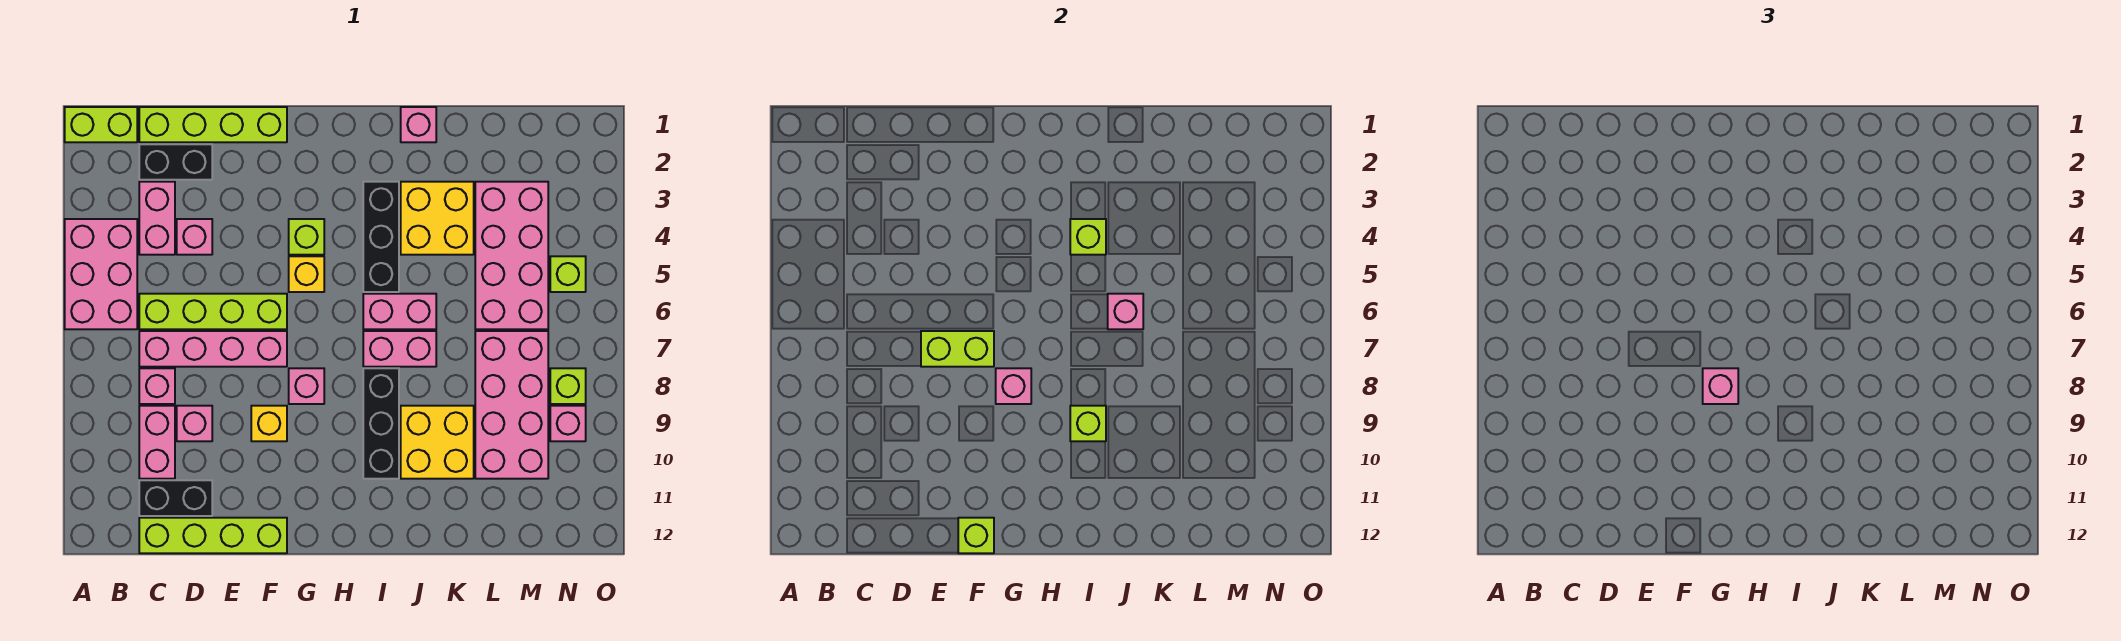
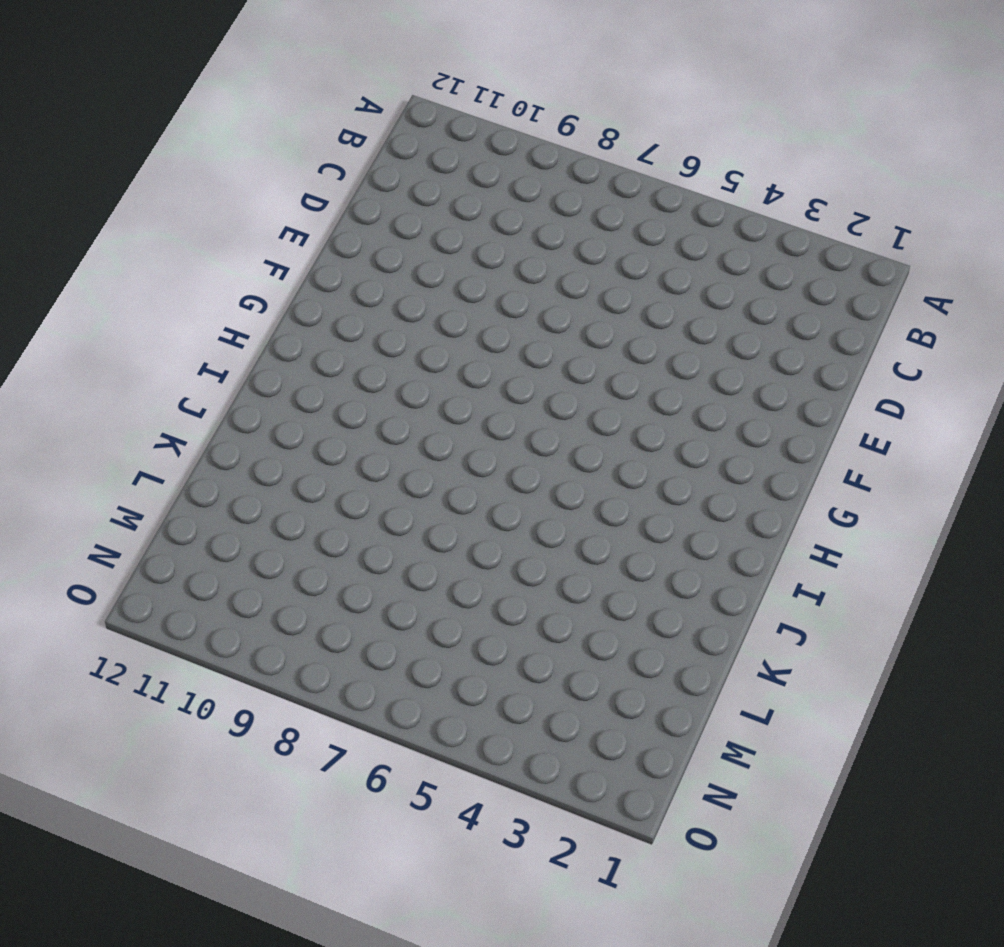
none -> lime brick A1:B1 level 1
none -> pink brick A4:B6 level 1
none -> lime brick C1:F1 level 1
none -> black brick C2:D2 level 1

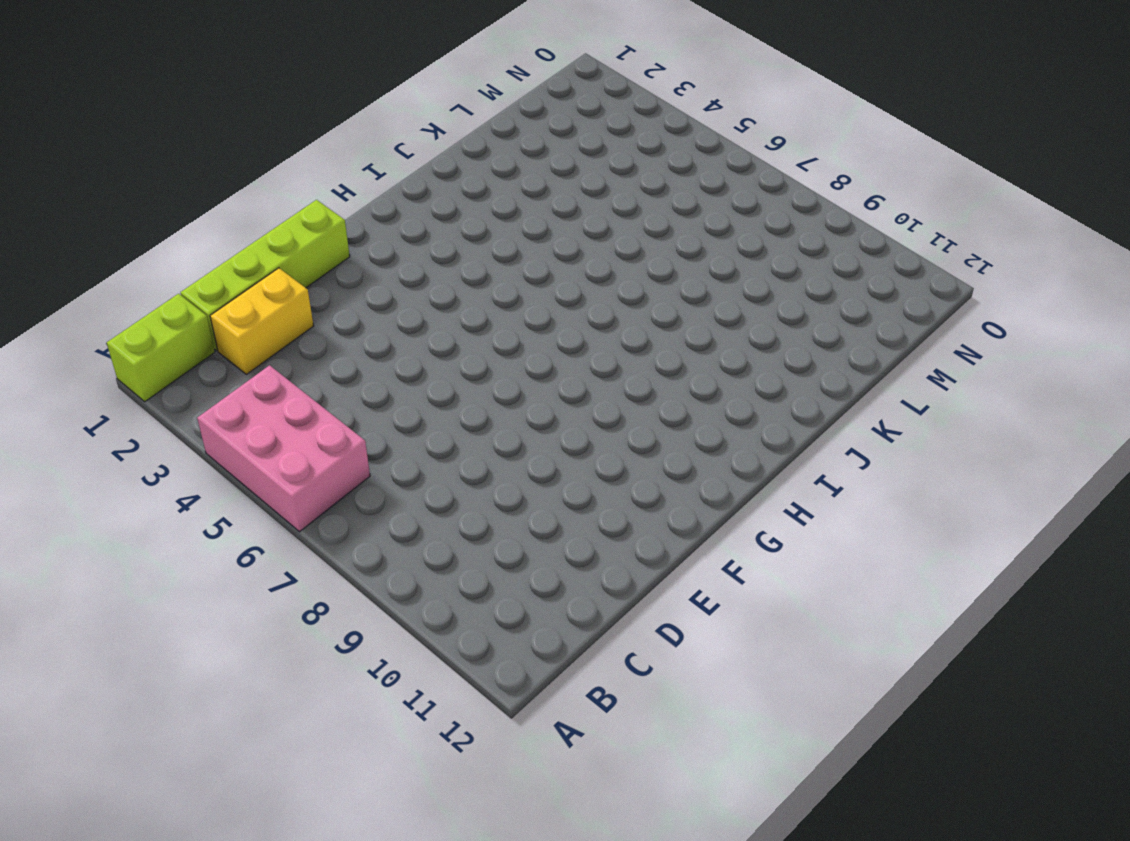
yellow brick C2:D2 level 1 -> black brick C2:D2 level 1
none -> pink brick C3:C4 level 1
none -> lime brick C6:F6 level 1
none -> pink brick C7:F7 level 1
none -> pink brick C8 level 1

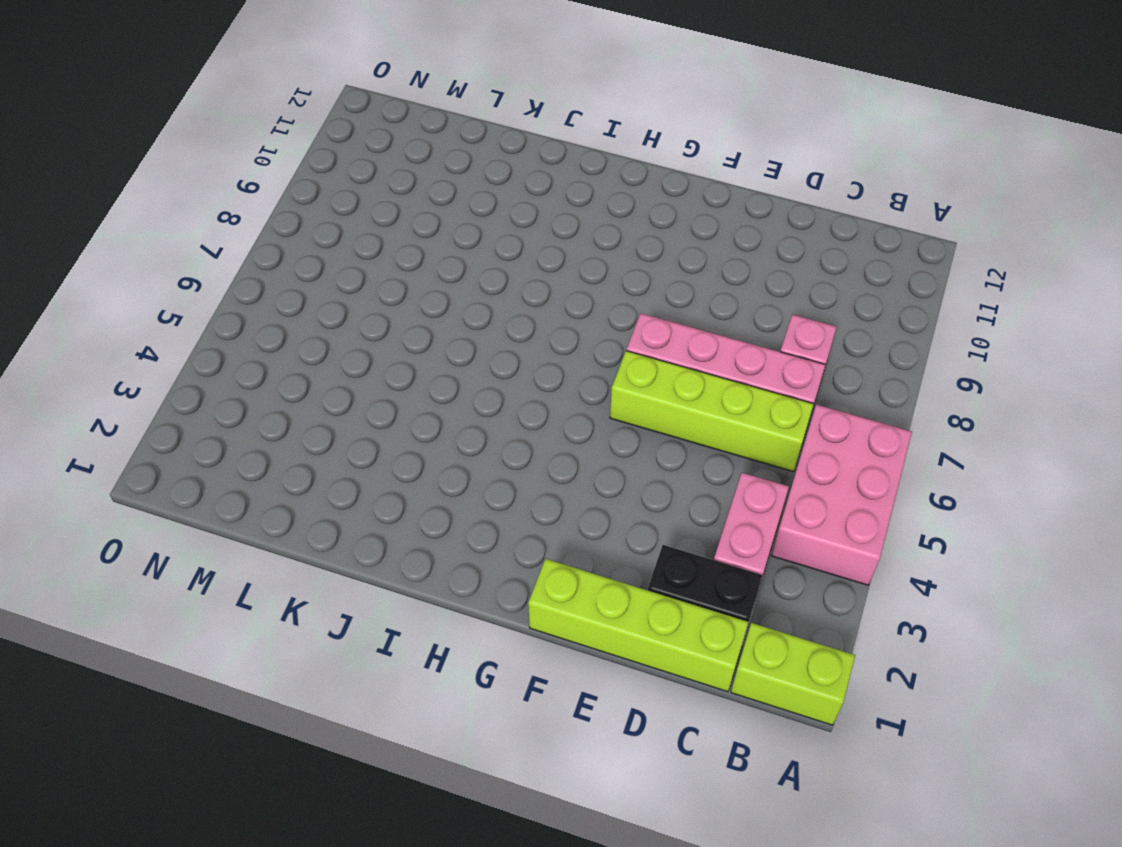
none -> pink brick C9:C10 level 1
none -> black brick C11:D11 level 1
none -> lime brick C12:F12 level 1
none -> pink brick D4 level 1

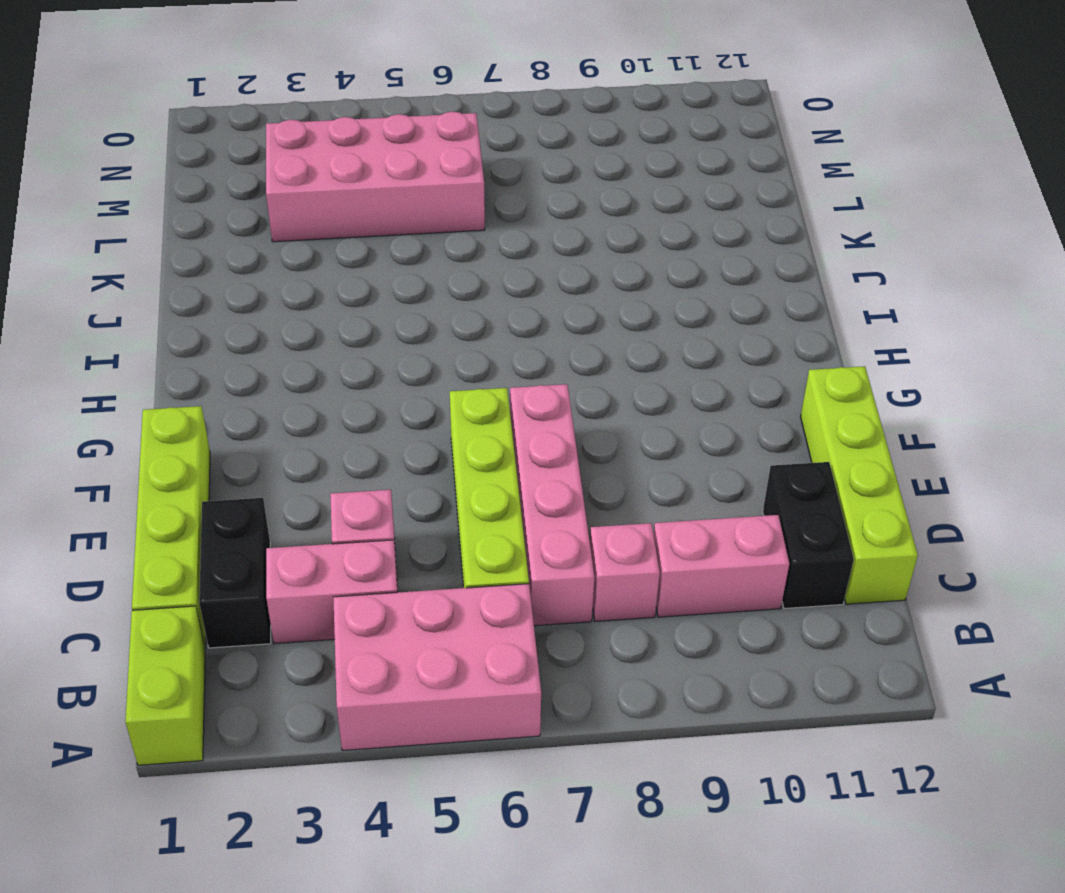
none -> pink brick D9 level 1
none -> yellow brick F9 level 1
none -> lime brick G4 level 1
none -> yellow brick G5 level 1

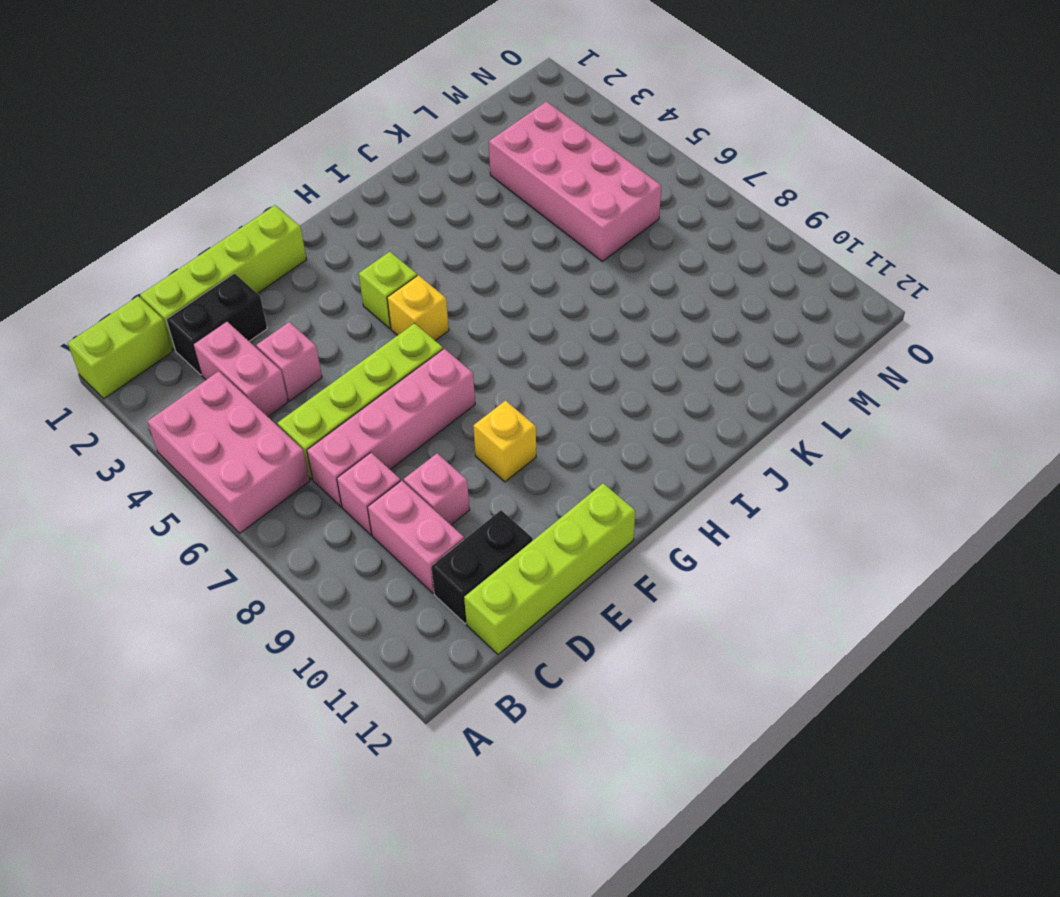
none -> pink brick G8 level 1
none -> black brick I3:I5 level 1
none -> pink brick I6:J6 level 1
none -> pink brick I7:J7 level 1

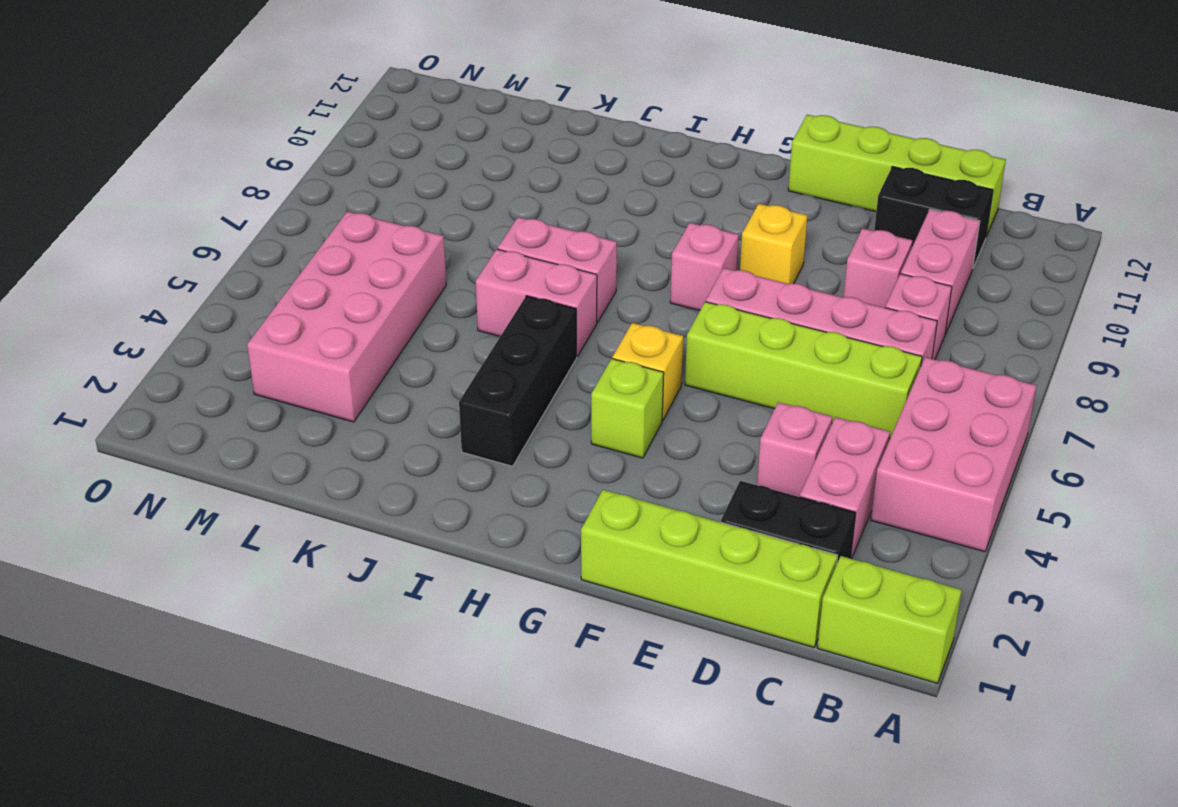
none -> black brick I8:I10 level 1
none -> pink brick J1 level 1
none -> yellow brick J3:K4 level 1
none -> yellow brick J9:K10 level 1

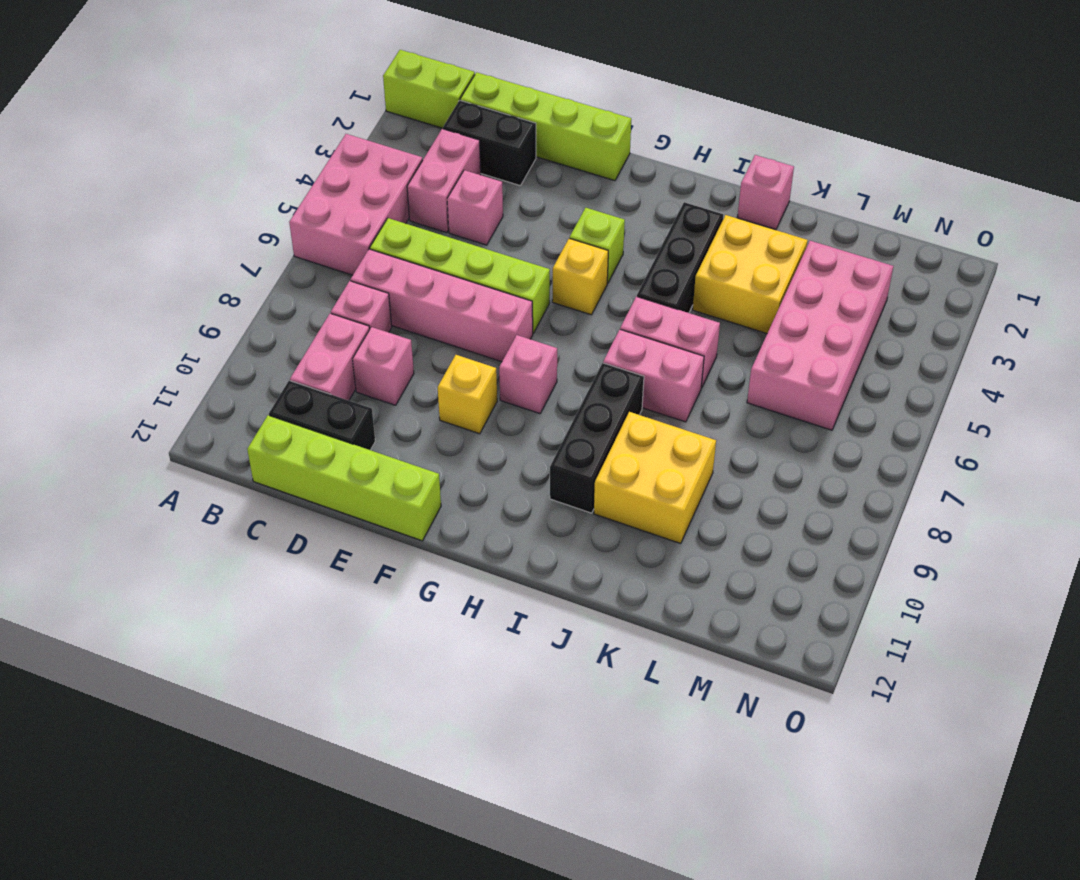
none -> pink brick L7:M10 level 1
none -> lime brick N5 level 1
none -> lime brick N8 level 1
none -> pink brick N9 level 1

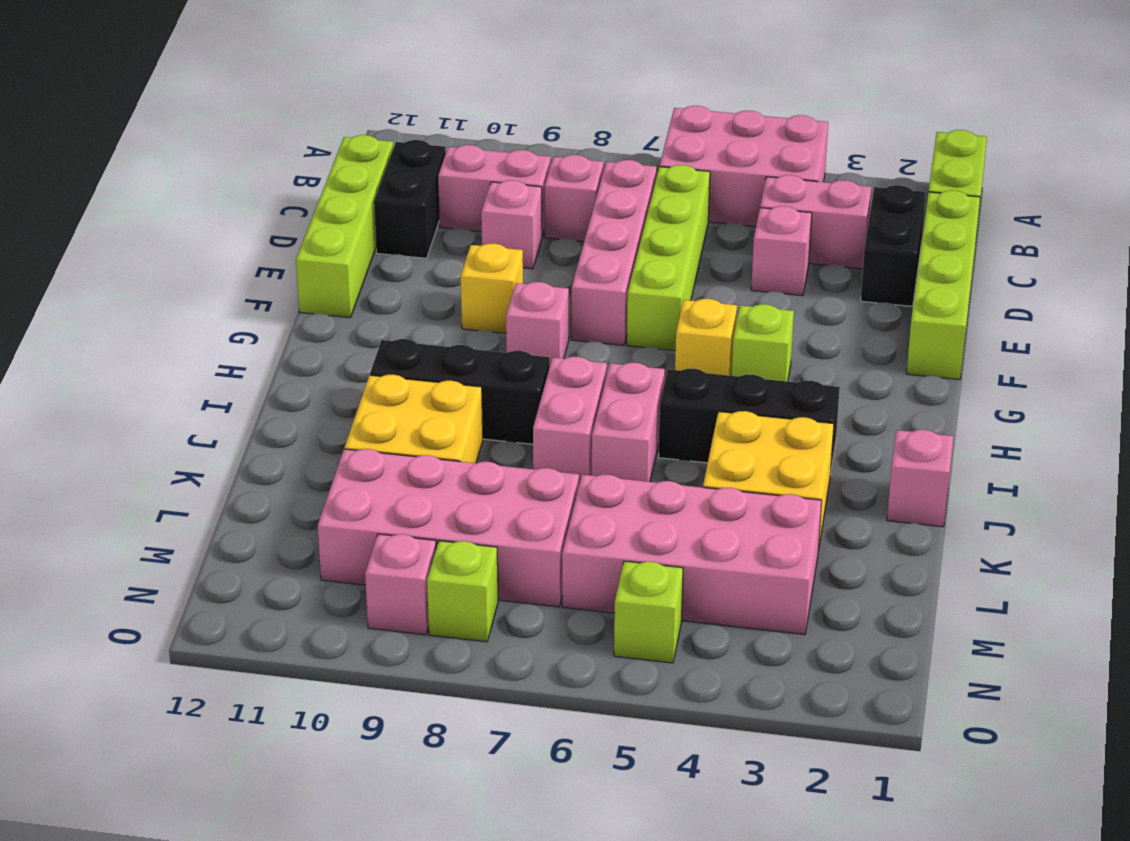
none -> lime brick E7:F7 level 2
none -> lime brick F12 level 2
none -> pink brick G8 level 2
none -> lime brick I4 level 2

